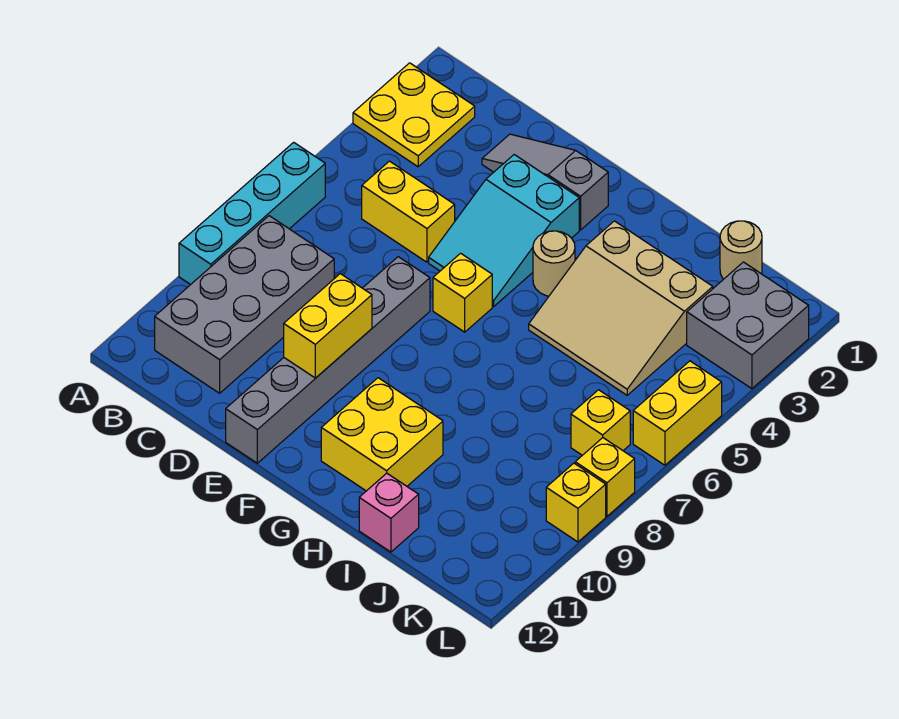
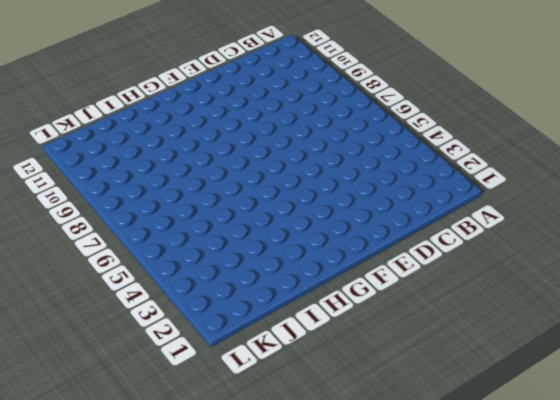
none -> yellow plate A2:B3 level 1
none -> cyan brick A6:A9 level 1
none -> grey brick B8:C11 level 1

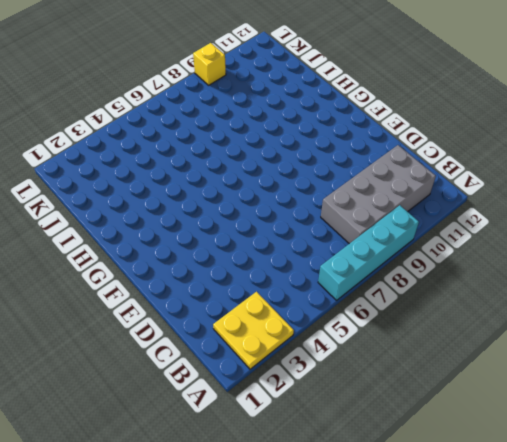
none -> yellow brick C5:D5 level 1
none -> grey slope D2:F2 level 1 top F
none -> cyan slope E3:F5 level 1 top 3

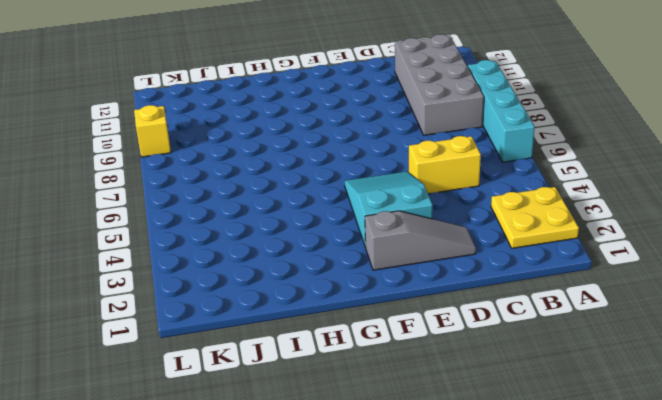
none -> grey brick E7:E12 level 1
none -> yellow brick F6 level 1
none -> tan round brick G4 level 1

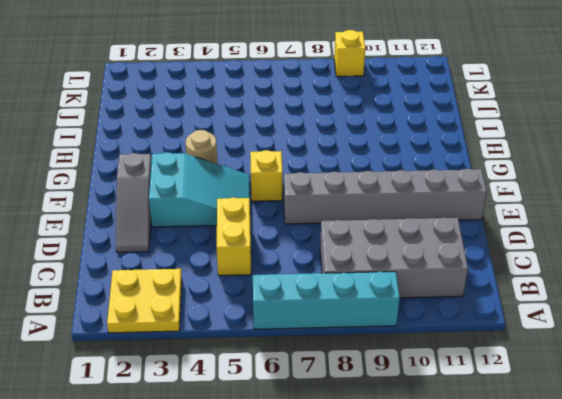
none -> yellow brick G10:H11 level 1
none -> tan slope H3:J5 level 1 top 3
none -> pink brick I12 level 1

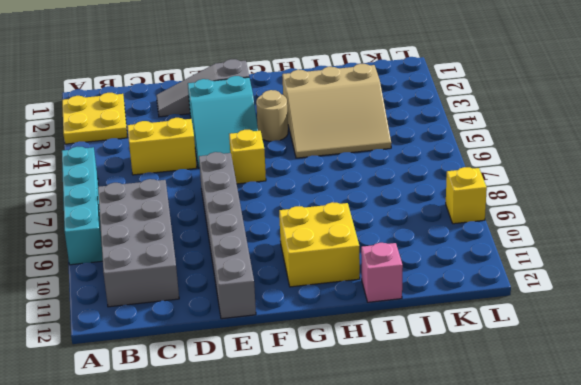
none -> tan round brick J1 level 1
none -> grey brick K2:L3 level 1
none -> yellow brick K7 level 1

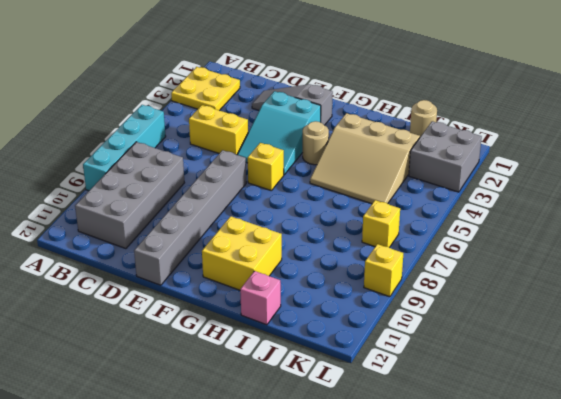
none -> yellow brick L5:L6 level 1
none -> yellow brick L8 level 1
none -> yellow brick E9:E10 level 2

